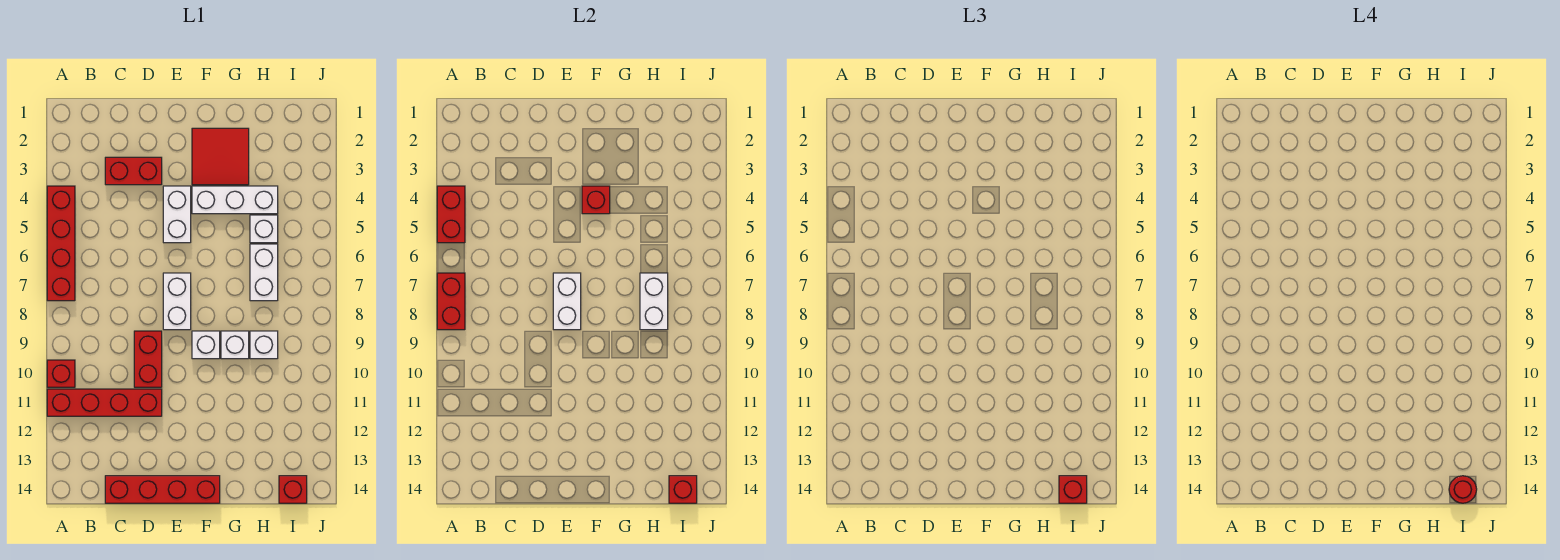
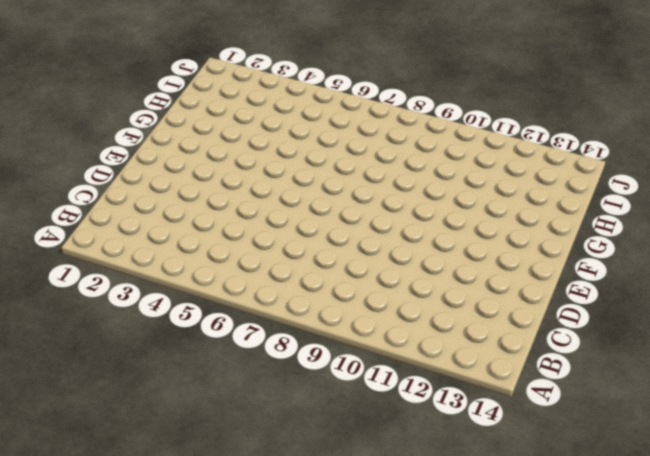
none -> red brick A4:A7 level 1
none -> red brick A10 level 1
none -> red brick A11:D11 level 1

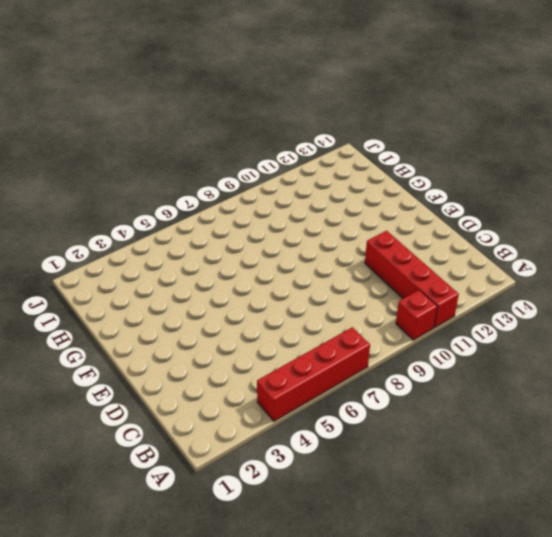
none -> red brick C3:D3 level 1
none -> red brick C14:F14 level 1
none -> red brick D9:D10 level 1

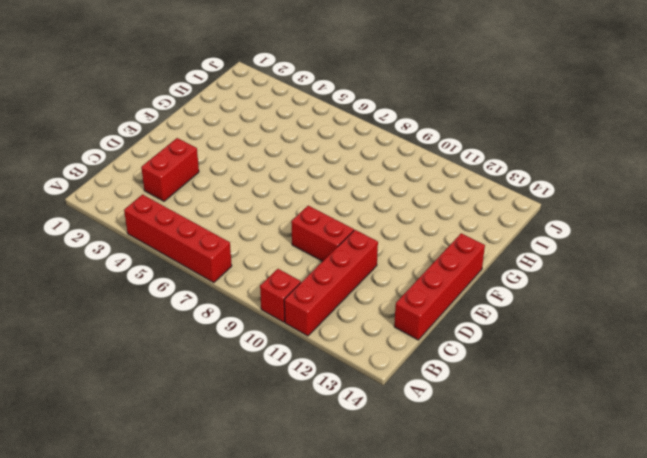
none -> white brick E4:E5 level 1
none -> white brick E7:E8 level 1
none -> red tile F2:G3 level 1

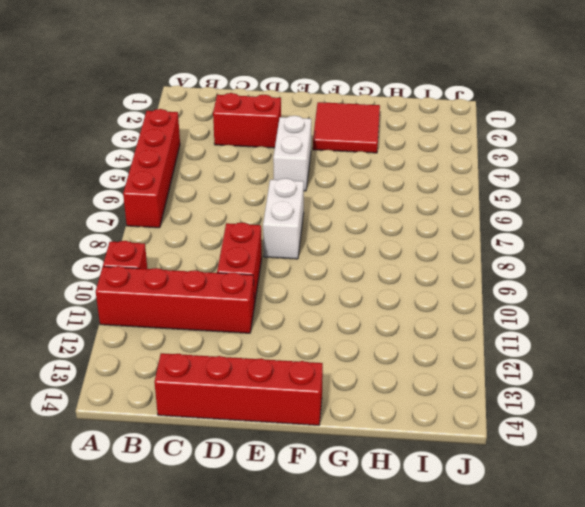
none -> white brick F4:H4 level 1
none -> white brick F9 level 1
none -> white brick G9 level 1

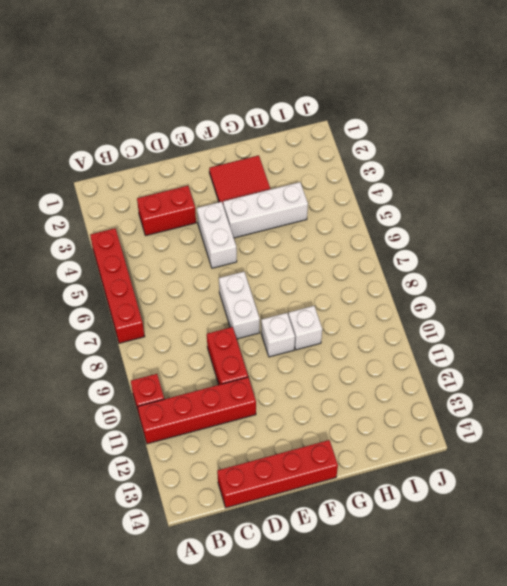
none -> white brick H5 level 1
none -> white brick H6:H7 level 1
none -> white brick H9 level 1

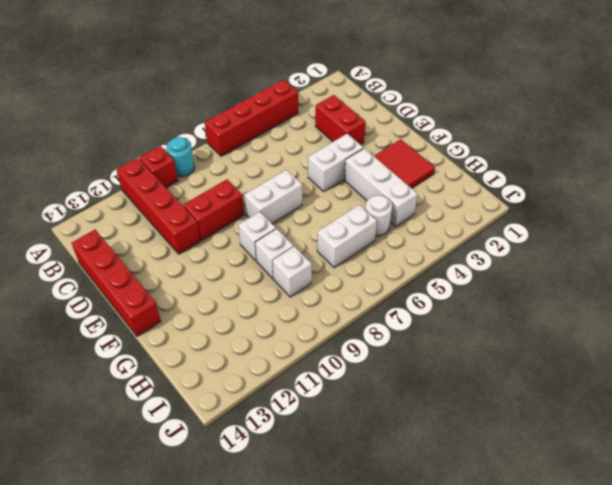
cyan round brick A9 level 1 -> none
white round brick H5 level 1 -> white brick H5 level 1
none -> red brick I14 level 1
none -> red brick A4:A5 level 2
none -> red brick A7:A8 level 2

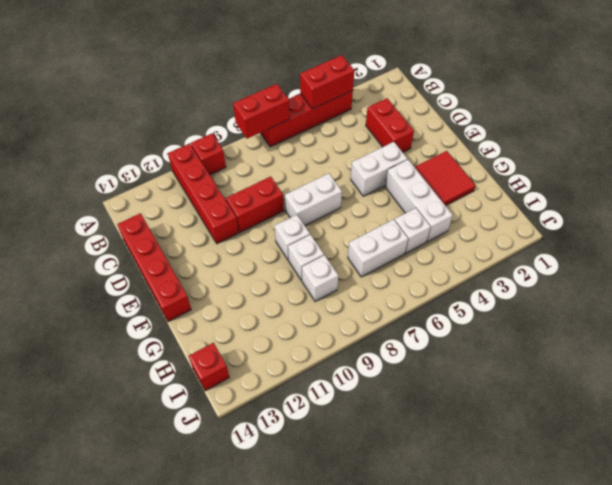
none -> white brick E7:E8 level 2
none -> red brick F4 level 2
none -> white brick H7:H8 level 2

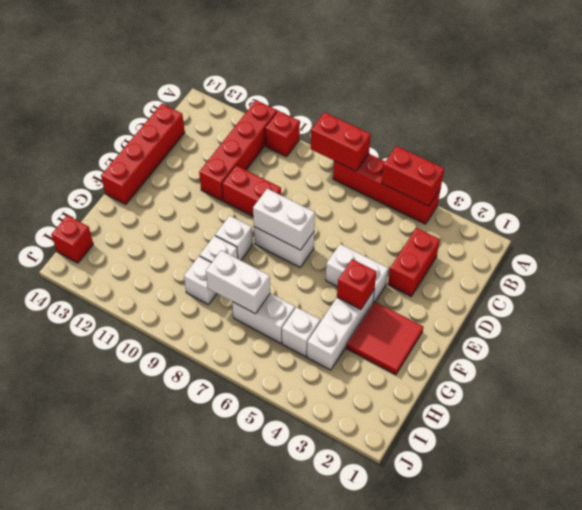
none -> red brick I14 level 2
none -> red brick I14 level 3
none -> red round brick I14 level 4

